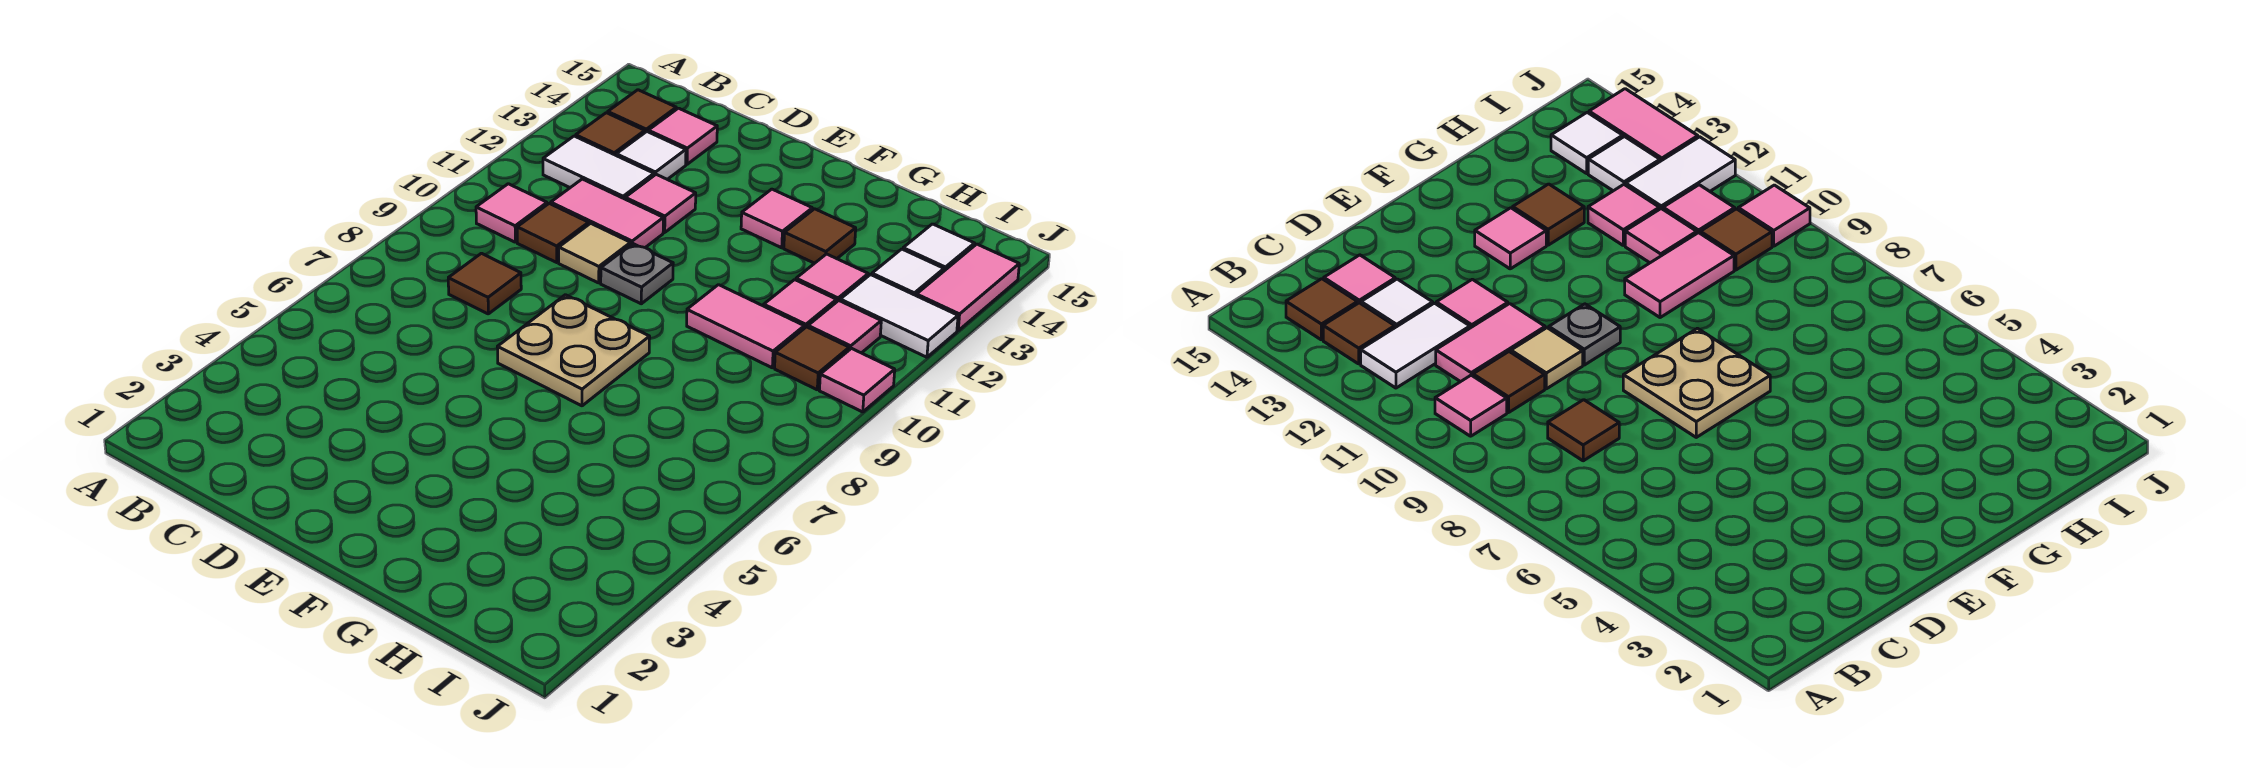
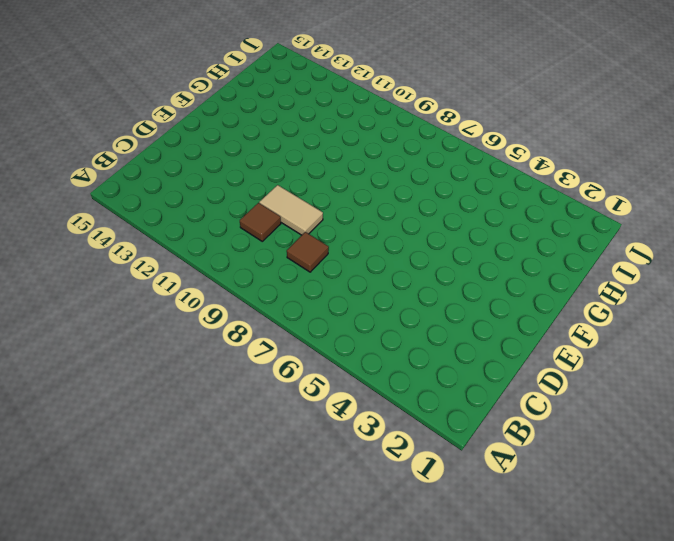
tan tile D9:D10 level 1 -> tan tile D10 level 1
none -> pink tile B10 level 1
none -> white tile B12:C12 level 1
none -> brown tile B13 level 1

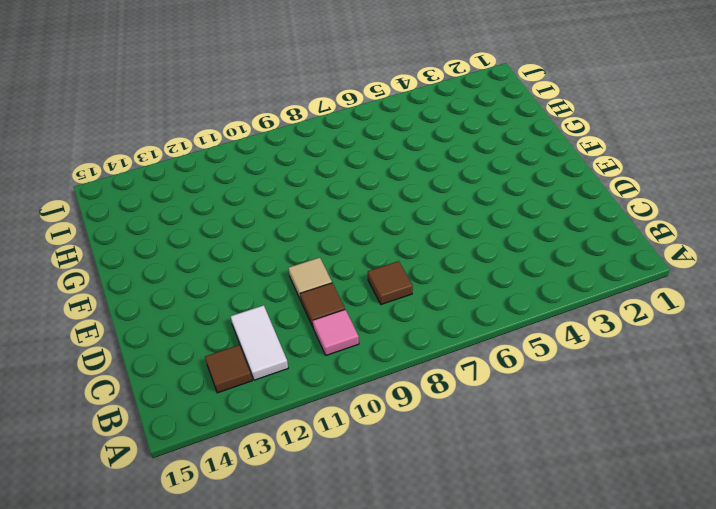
none -> brown tile B14 level 1
none -> pink tile C11:D11 level 1
none -> white tile C13 level 1

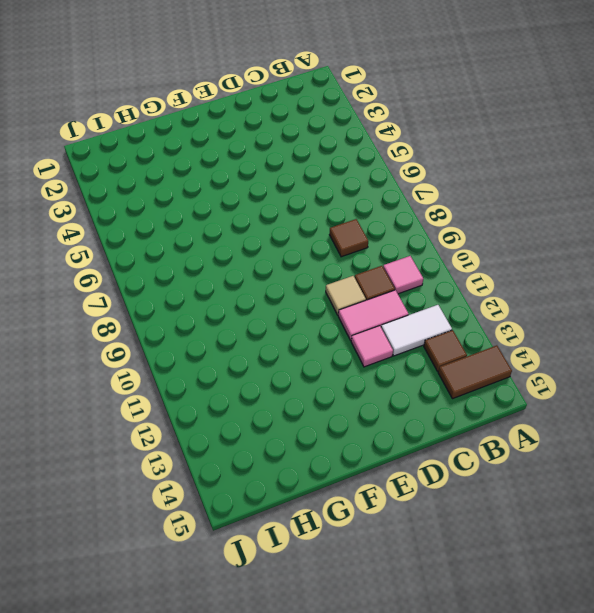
brown tile A14:B14 level 1 -> brown tile B14 level 1
none -> white tile C13 level 1
none -> pink tile C14 level 1
none -> tan plate E7:F8 level 1

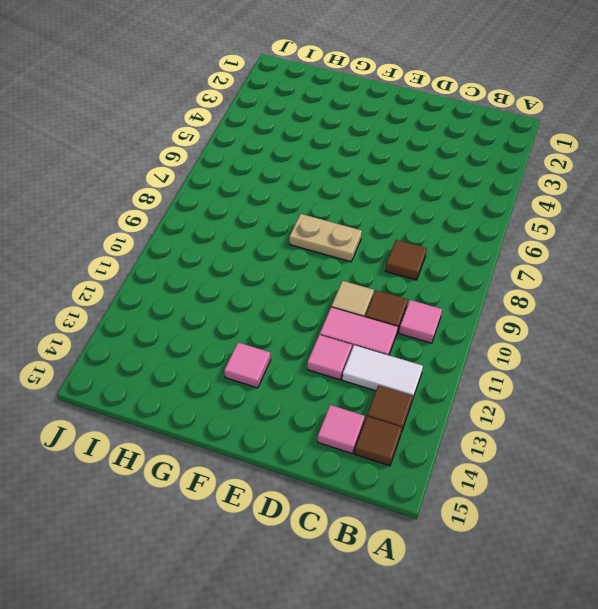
tan plate E8:F8 level 1 -> tan plate E7:F8 level 1
none -> white tile C13 level 1
none -> grey plate E10 level 1
none -> pink tile G10:H10 level 1

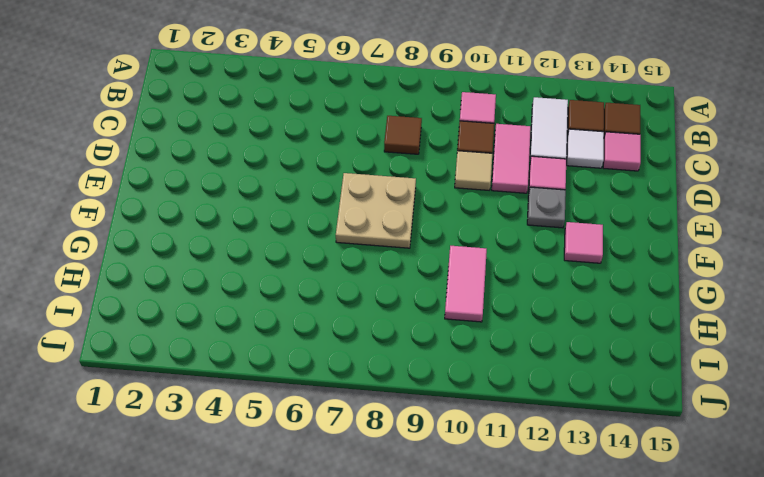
grey plate E12 level 1 -> grey plate E10 level 1
none -> brown tile G13 level 1
none -> pink tile H11 level 1
none -> pink tile H12 level 1

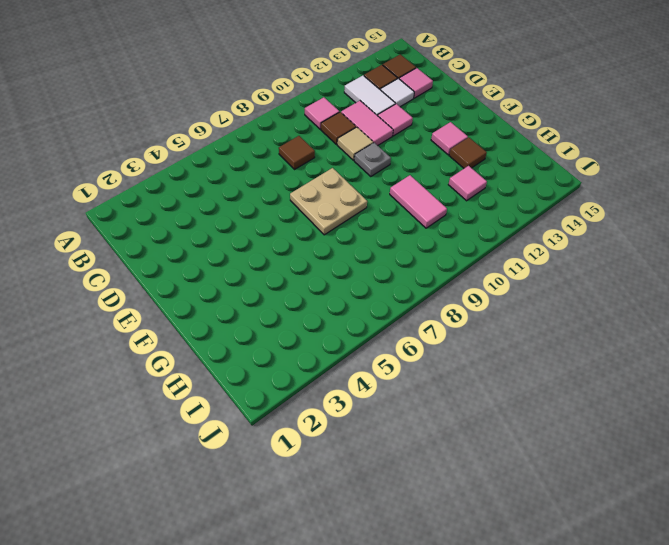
none -> pink tile H11 level 1
none -> brown tile I10 level 1
none -> pink tile I11 level 1

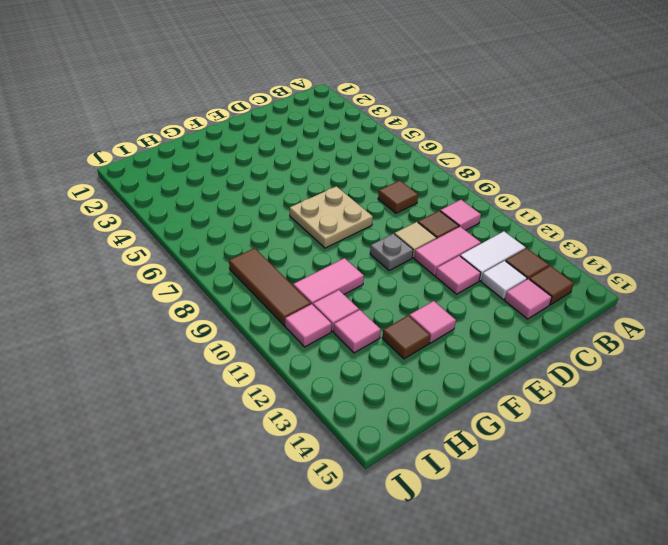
brown tile I8:I10 level 1 -> brown tile I10 level 1
none -> white tile I12:J12 level 1
none -> white tile I13 level 1
none -> white tile I14 level 1

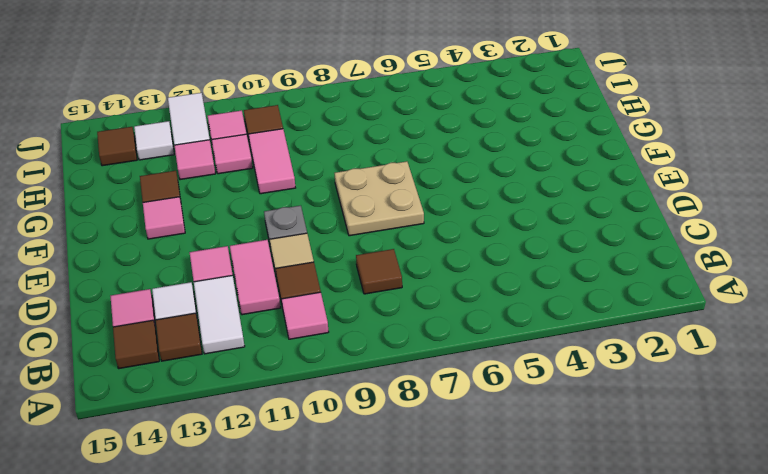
brown tile I14 level 1 -> white tile I14 level 1
none -> pink tile J10 level 1
none -> pink tile J13:J14 level 1

